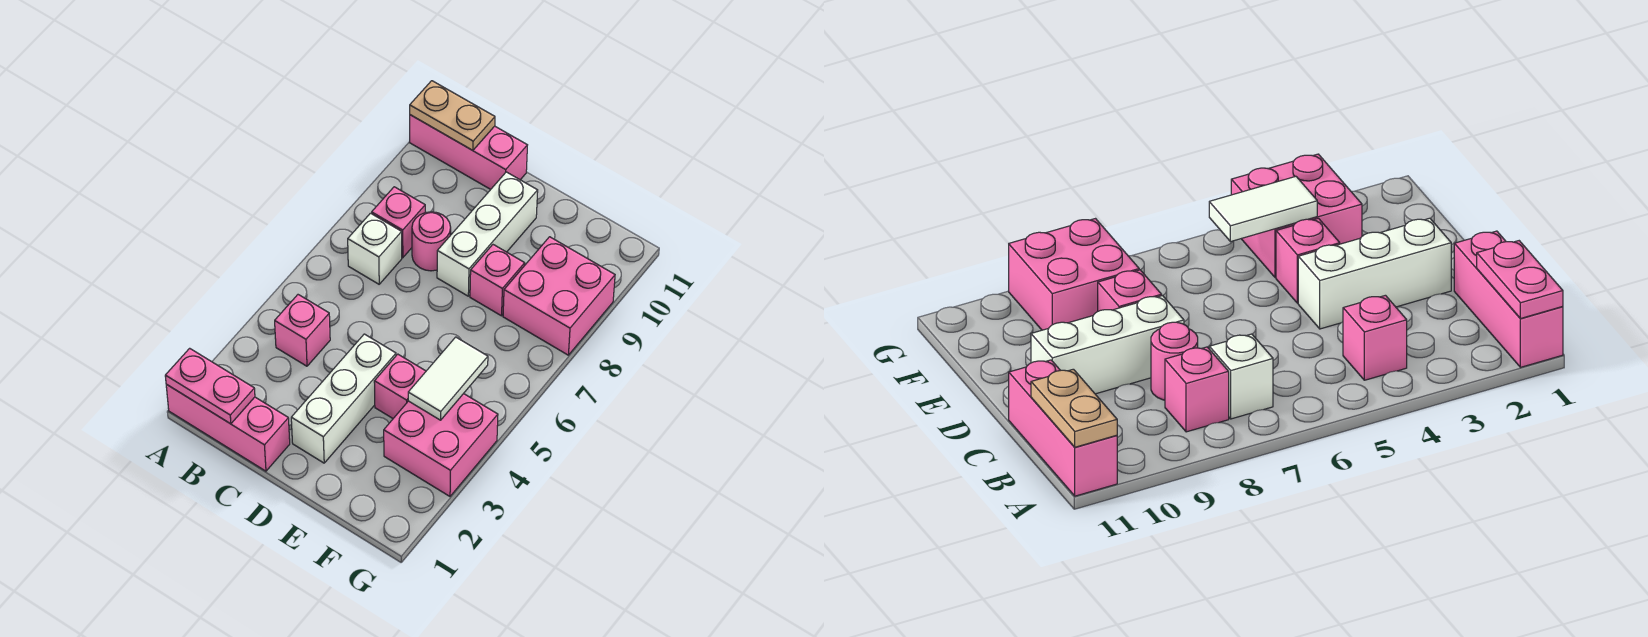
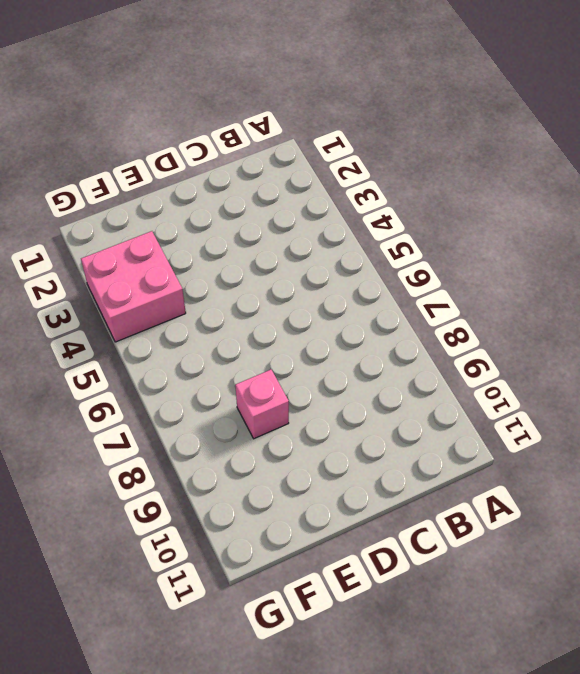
none -> pink brick A1:C1 level 1
none -> pink brick A11:C11 level 1
none -> pink brick B4 level 1

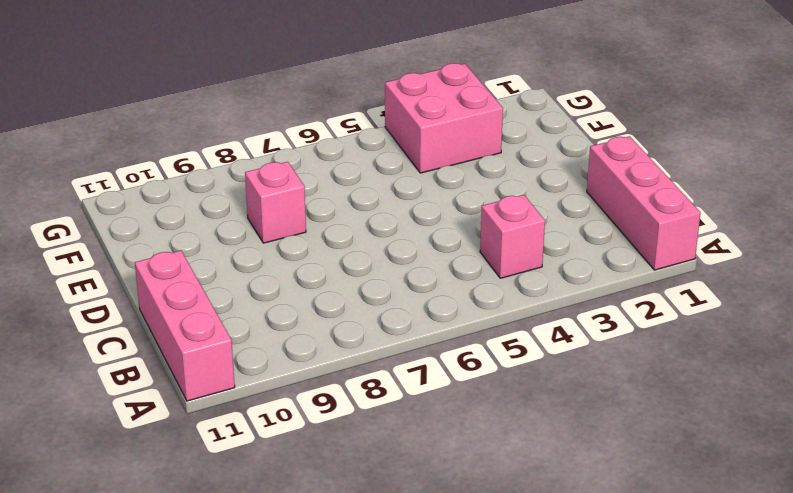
none -> white brick B7 level 1
none -> pink brick B8 level 1
none -> pink round brick C8 level 1

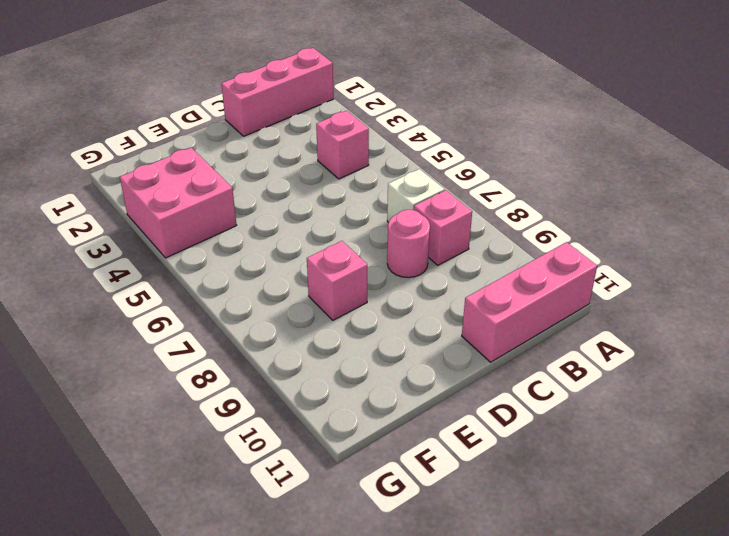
none -> white brick D2:D4 level 1
none -> white brick D8:D10 level 1
none -> pink brick E4 level 1

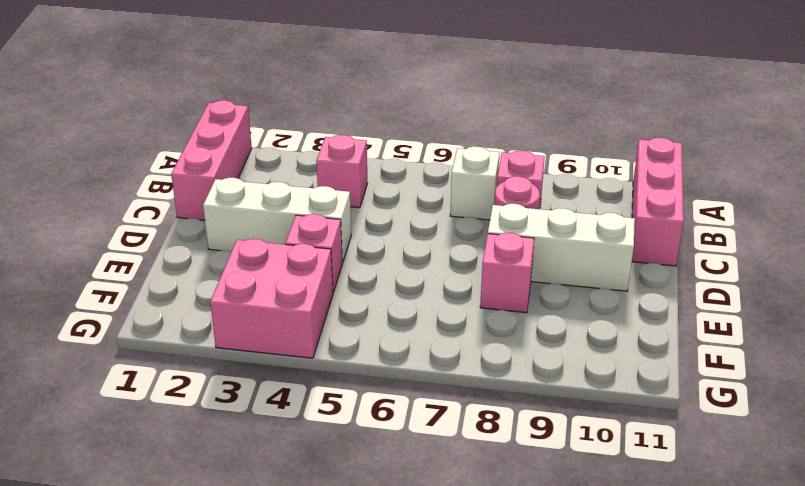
none -> pink brick F8:G9 level 1
none -> pink plate A1:B1 level 2
none -> tan plate A11:B11 level 2

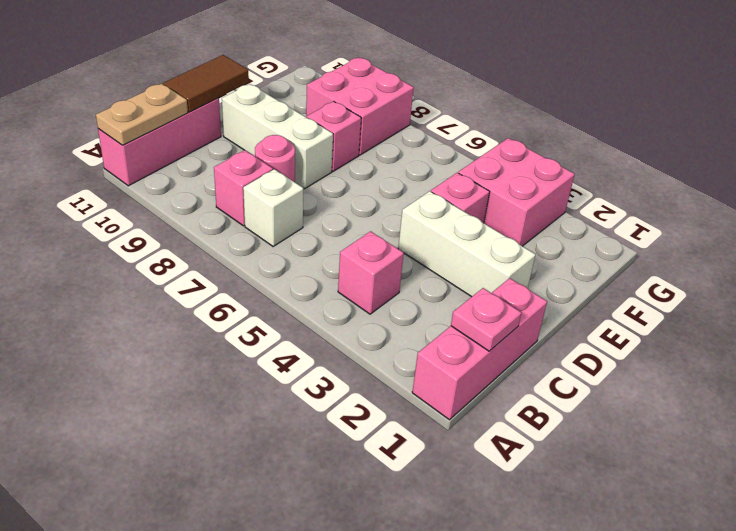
pink plate B1 level 2 -> pink plate A1:B1 level 2
brown tile C11:D11 level 2 -> none
none -> white tile F4:F5 level 2

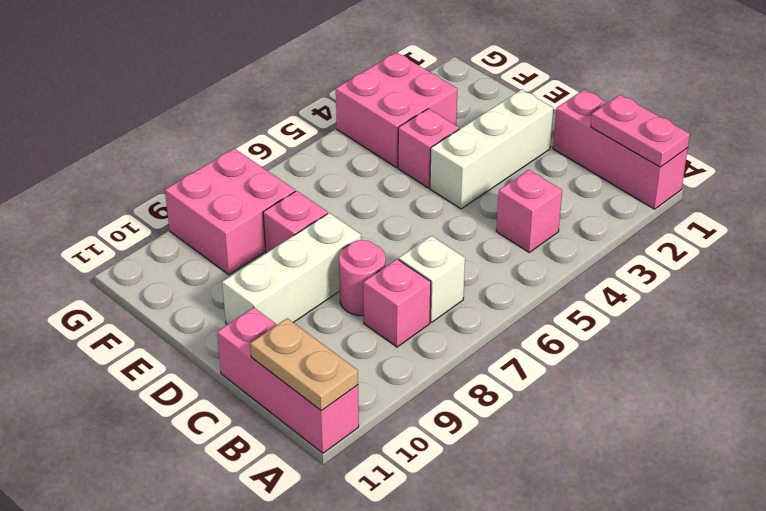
none -> white tile F4:F5 level 2

